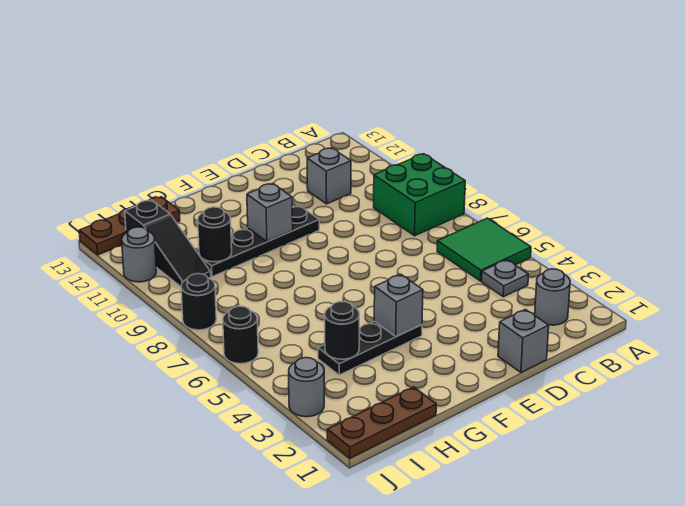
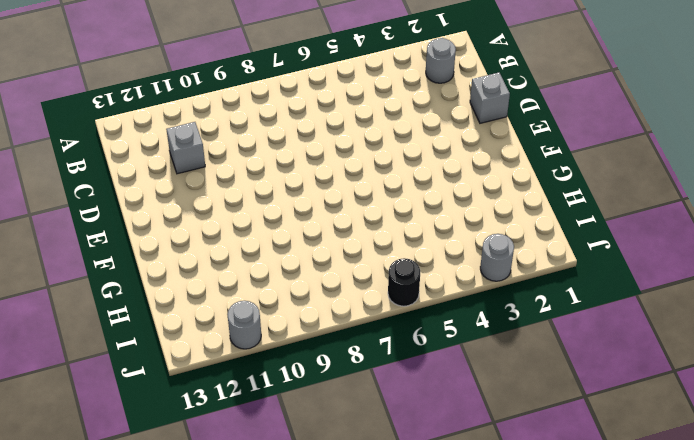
none -> green tile A5:B6 level 1
none -> green brick A8:B9 level 1
none -> grey plate B4 level 1

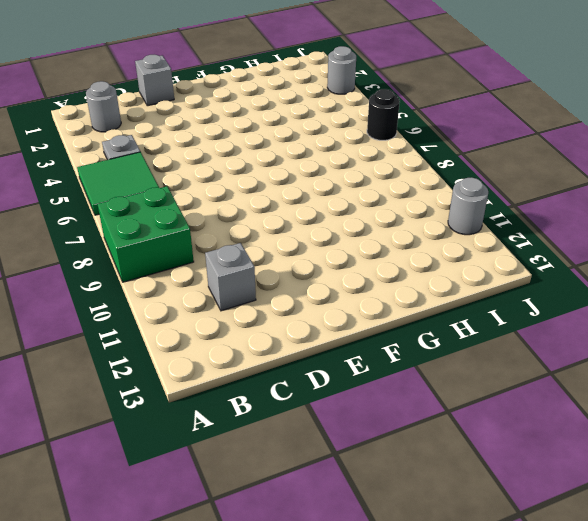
none -> black plate E10:H10 level 1
none -> black plate F4:H4 level 1
none -> brown plate H1:J1 level 1

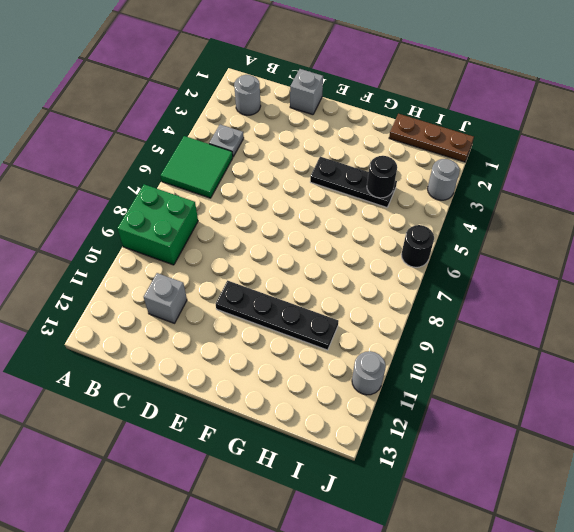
none -> brown plate H13:J13 level 1
none -> black slope I10:I12 level 1 top 12
none -> black round brick J8 level 1

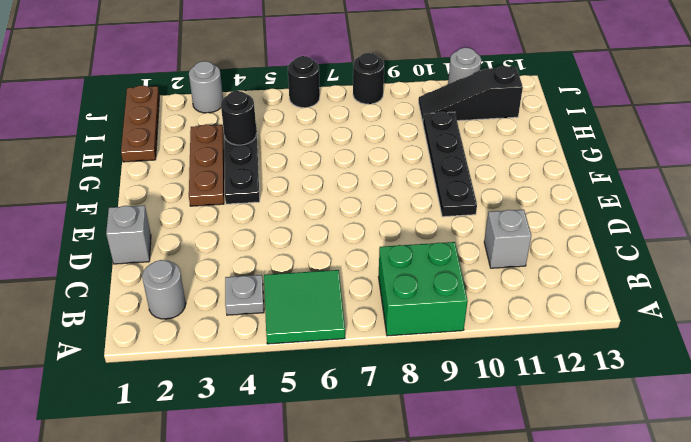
brown plate F3:H3 level 1 -> brown plate H13:J13 level 1
none -> grey brick F4 level 2
none -> grey brick F10 level 2
none -> black round brick H10 level 2

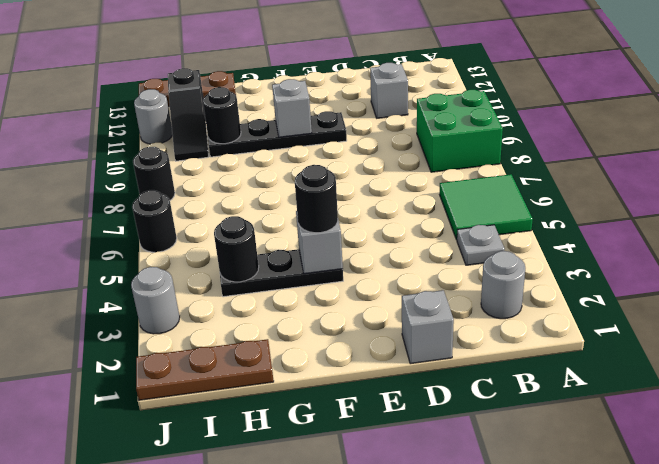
black round brick F4 level 3 -> none

